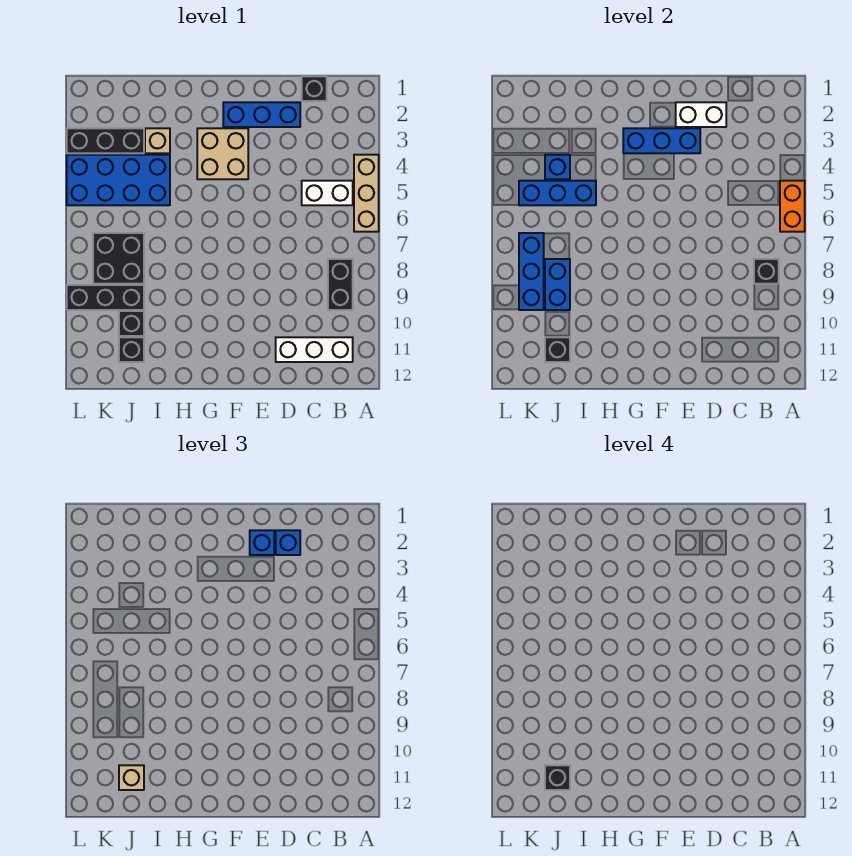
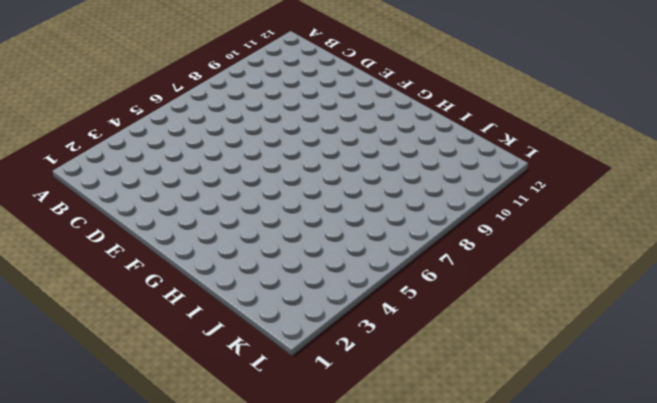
none -> tan brick A4:A6 level 1
none -> white brick B5:C5 level 1
none -> black brick B8:B9 level 1

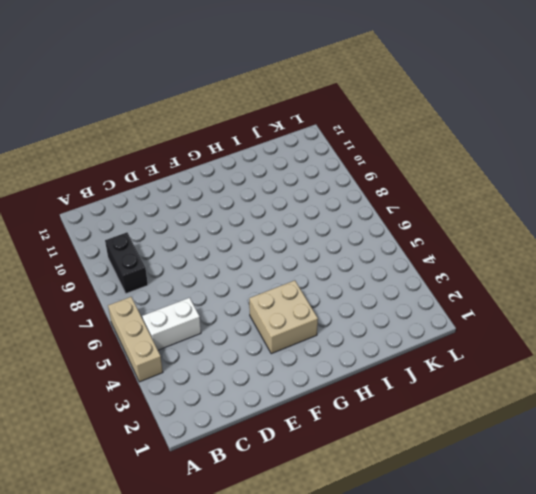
none -> white brick B11:D11 level 1
none -> black brick C1 level 1
none -> blue brick D2:F2 level 1

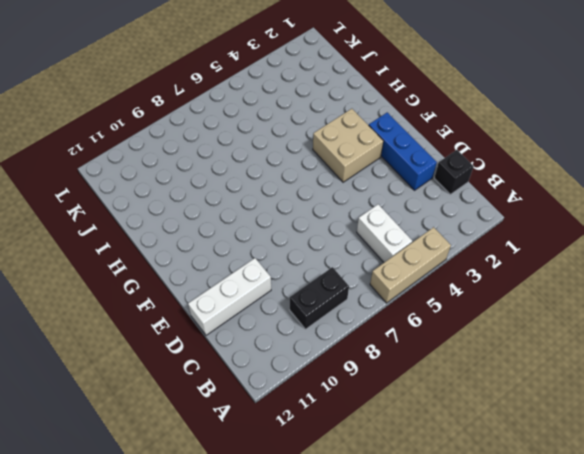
white brick D10:D12 level 1 -> white brick B11:D11 level 1
none -> tan brick I3 level 1
none -> blue brick I4:L5 level 1
none -> black brick J3:L3 level 1

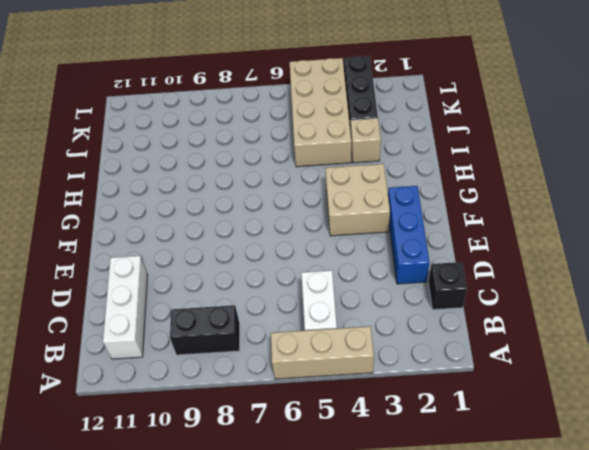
tan brick I4:L5 level 1 -> blue brick I4:L5 level 1
none -> black brick J7:K8 level 1
none -> black brick J9:L9 level 1
none -> black brick J10 level 1

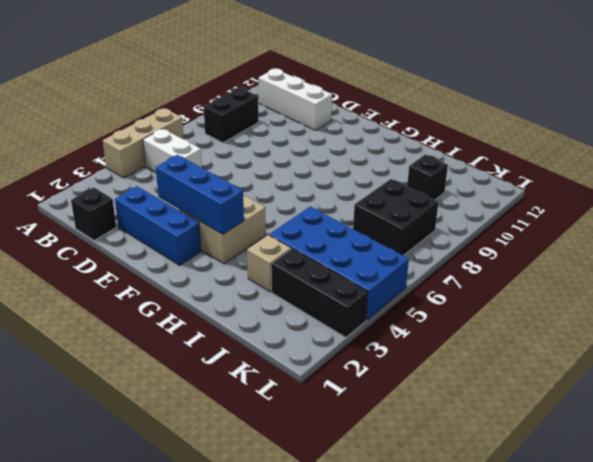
none -> black brick J9:L9 level 1
none -> black brick J11 level 1
none -> orange brick A5:A6 level 2

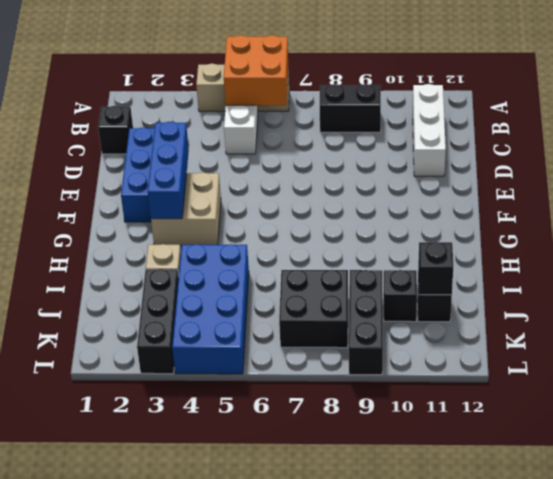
orange brick A5:B6 level 2 -> orange brick A5:A6 level 2
none -> black brick B8 level 2
none -> white brick D2:E2 level 2
none -> blue brick I5:K5 level 2

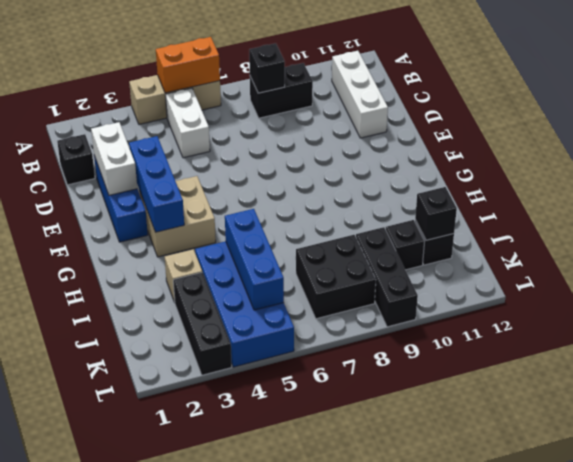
none -> blue brick J4 level 2
none -> blue brick J8:J9 level 2
none -> blue brick K7:K9 level 2

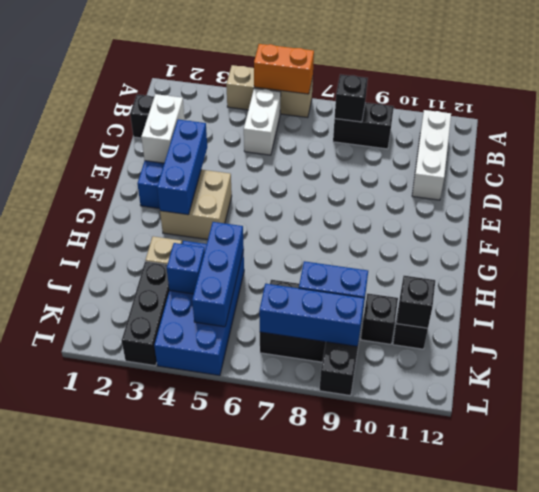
none -> blue brick D2 level 3
none -> blue brick E2 level 3
none -> tan brick J11 level 3

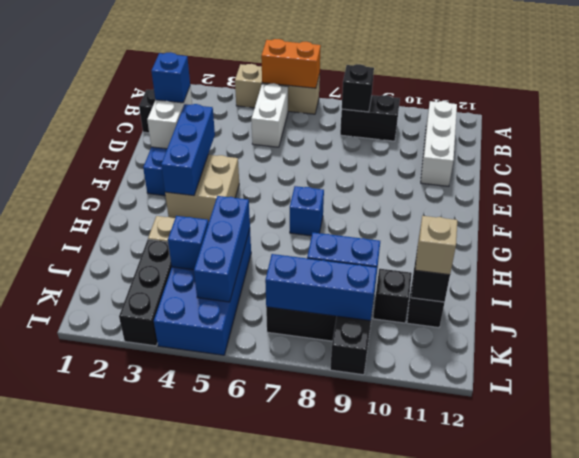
blue brick G7 level 1 -> blue brick E2 level 3
none -> black brick J11 level 4

